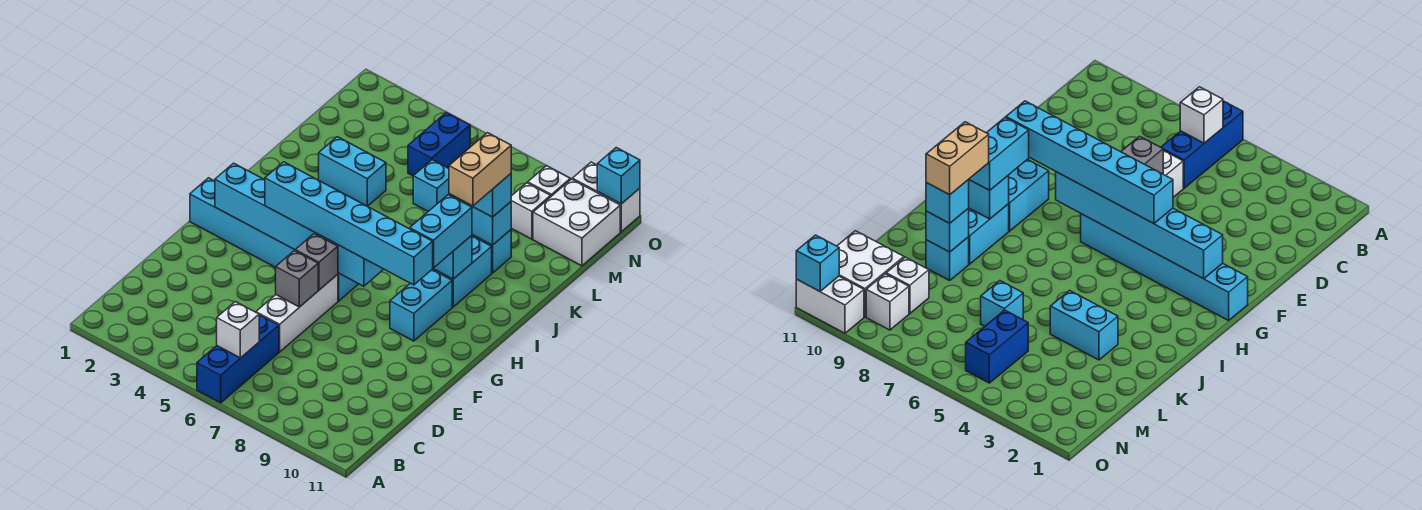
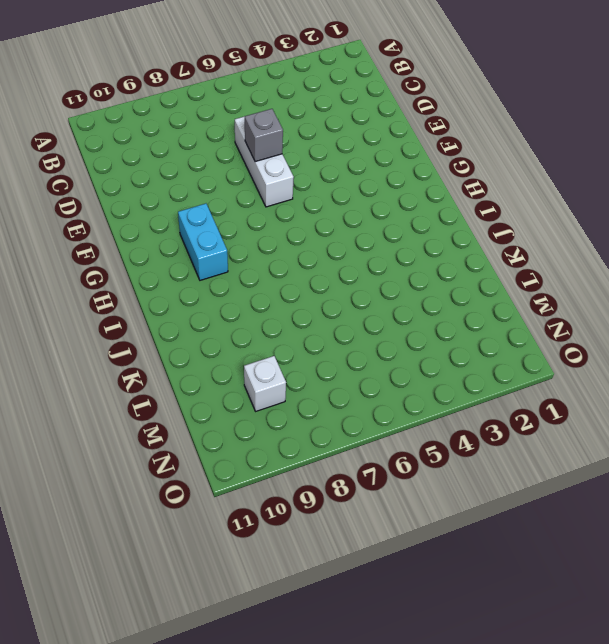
none -> blue brick A6:C6 level 1
none -> cyan brick G1:G6 level 1
none -> cyan brick I9:J9 level 1

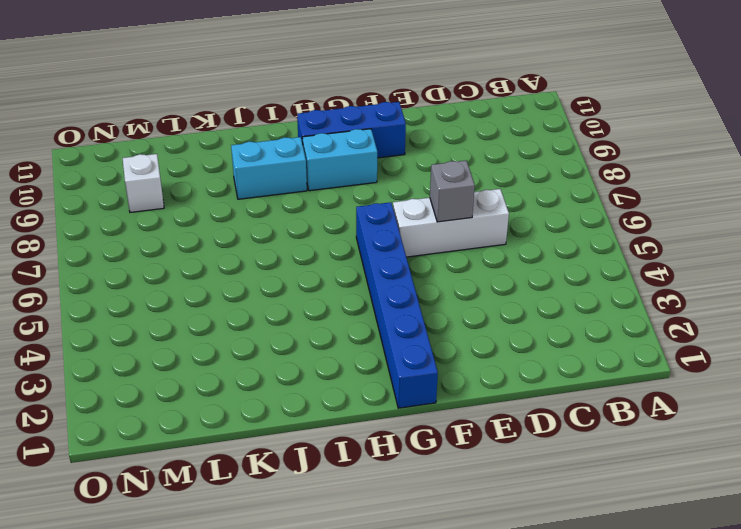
blue brick F10:H10 level 1 -> blue brick A6:C6 level 1
blue brick G1:G6 level 1 -> cyan brick G1:G6 level 1
none -> cyan brick K3:K4 level 1
none -> cyan brick K9 level 1
none -> cyan brick L6 level 1

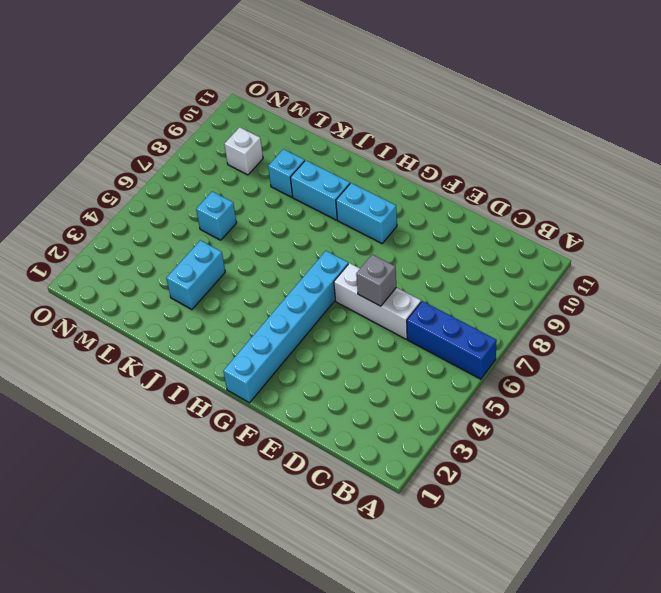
none -> blue brick M5:N5 level 1
none -> white brick M10:N11 level 1
none -> white brick N9 level 1

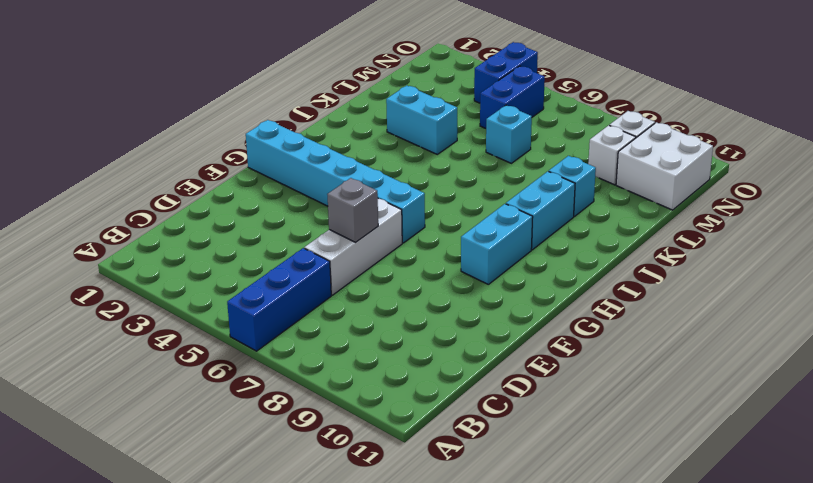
blue brick N4:O4 level 1 -> none
none -> white brick O10:O11 level 1
none -> white brick B6 level 2
none -> grey brick F6 level 2

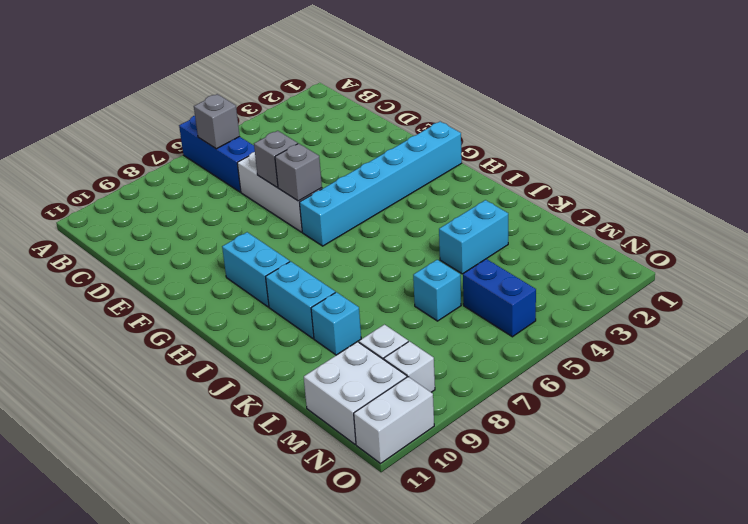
grey brick B6 level 2 -> white brick B6 level 2
none -> cyan brick G2:G7 level 2
none -> cyan brick I9 level 2
none -> cyan brick K9 level 2

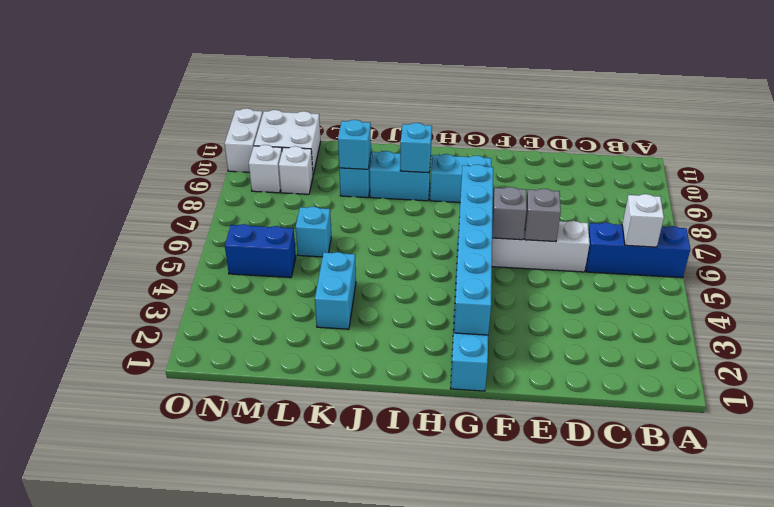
none -> cyan brick O11 level 2
none -> cyan brick G4:G9 level 3
none -> cyan brick H9:I9 level 3

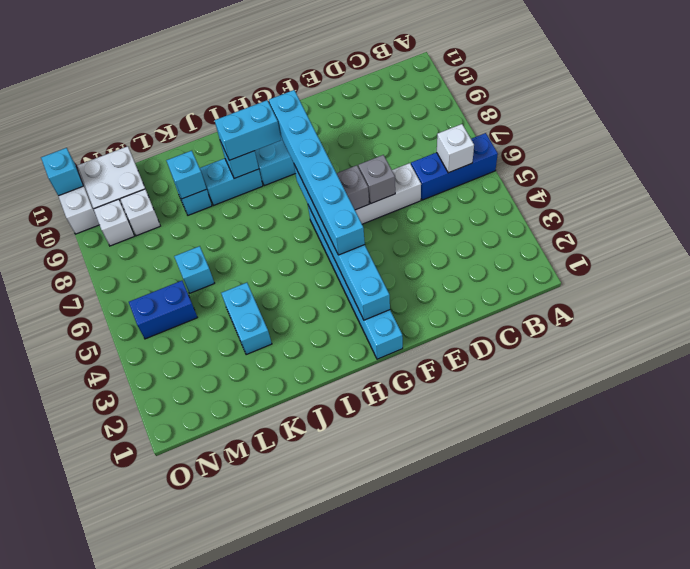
none -> cyan brick K9 level 3
none -> tan brick J9:K9 level 4

